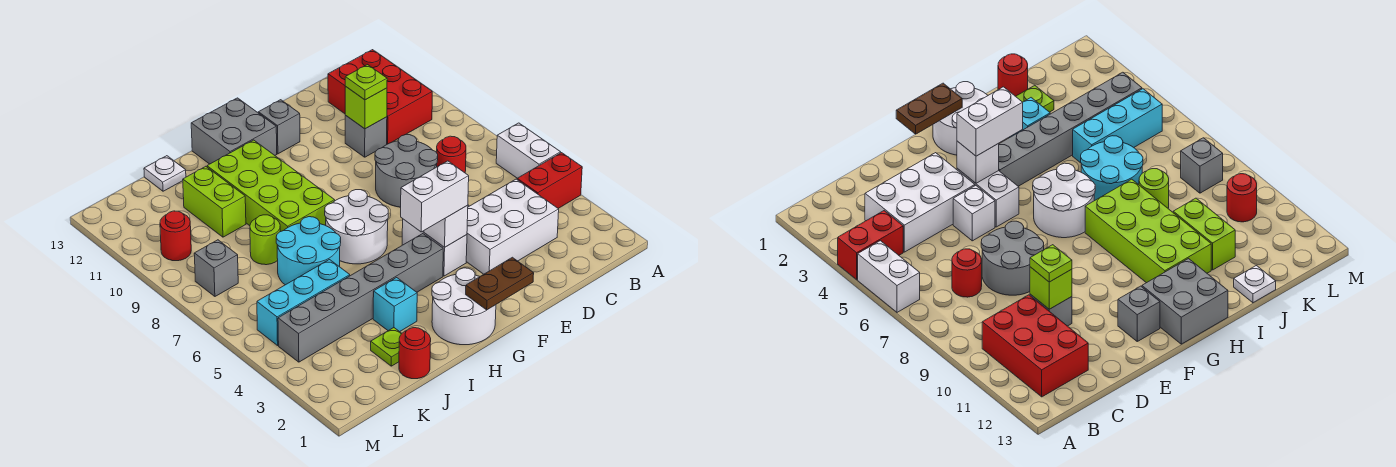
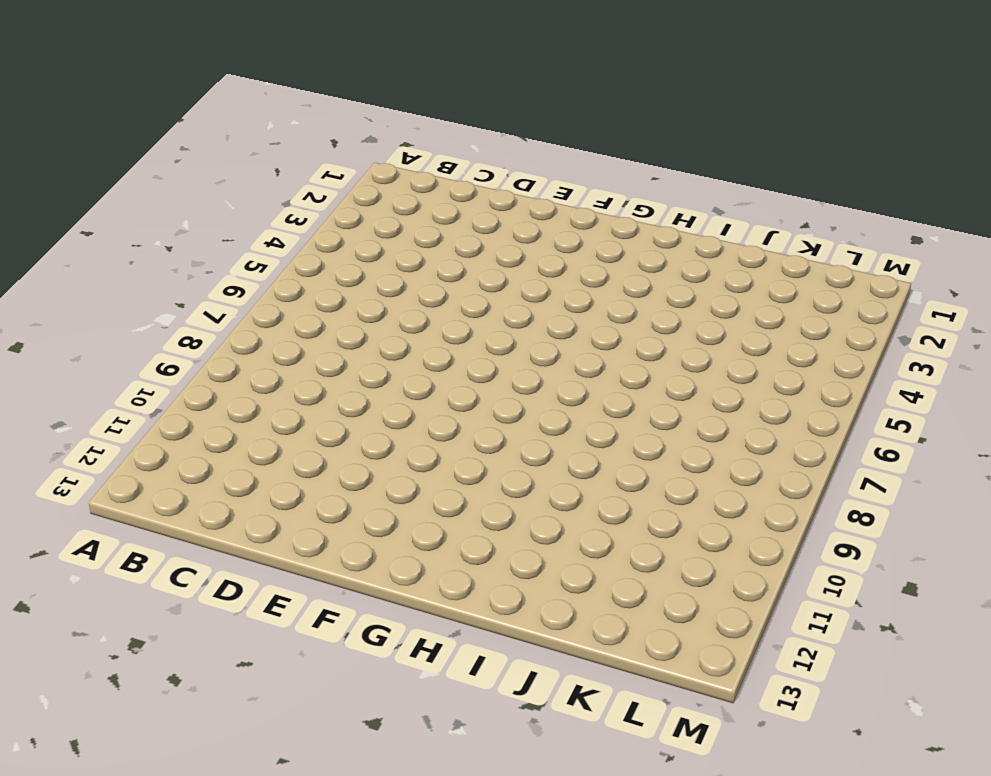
none -> red brick A4:B4 level 1
none -> white brick A5:A6 level 1
none -> red brick B10:C12 level 1
none -> white brick C3:E4 level 1

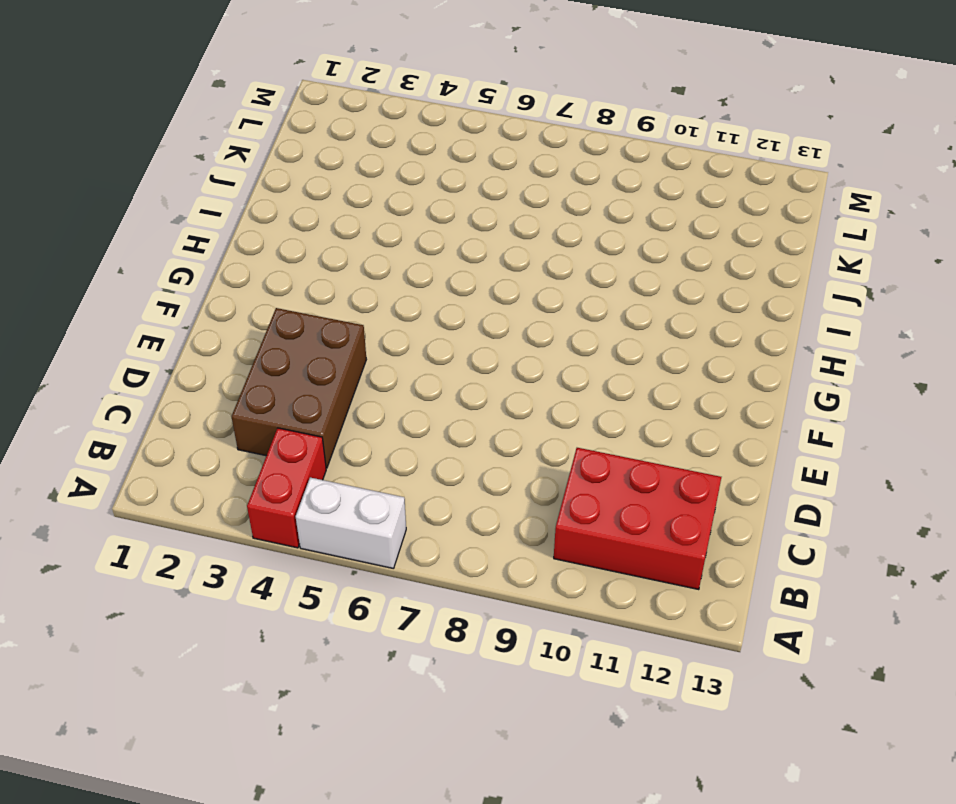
brown brick C3:E4 level 1 -> white brick C3:E4 level 1
none -> red round brick C7 level 1
none -> grey round brick D7:E8 level 1
none -> grey brick D10 level 1
none -> white brick E5 level 1

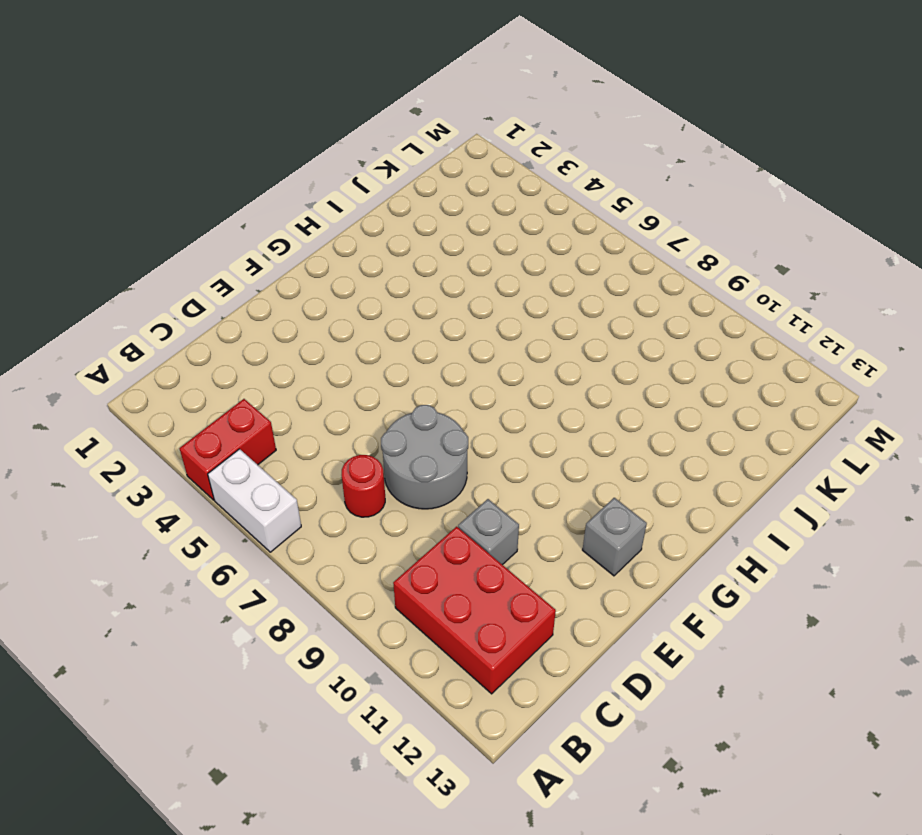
none -> white brick C3:E4 level 1
none -> white brick E5 level 1
none -> white brick F4:F5 level 1
none -> white round brick G1:H2 level 1

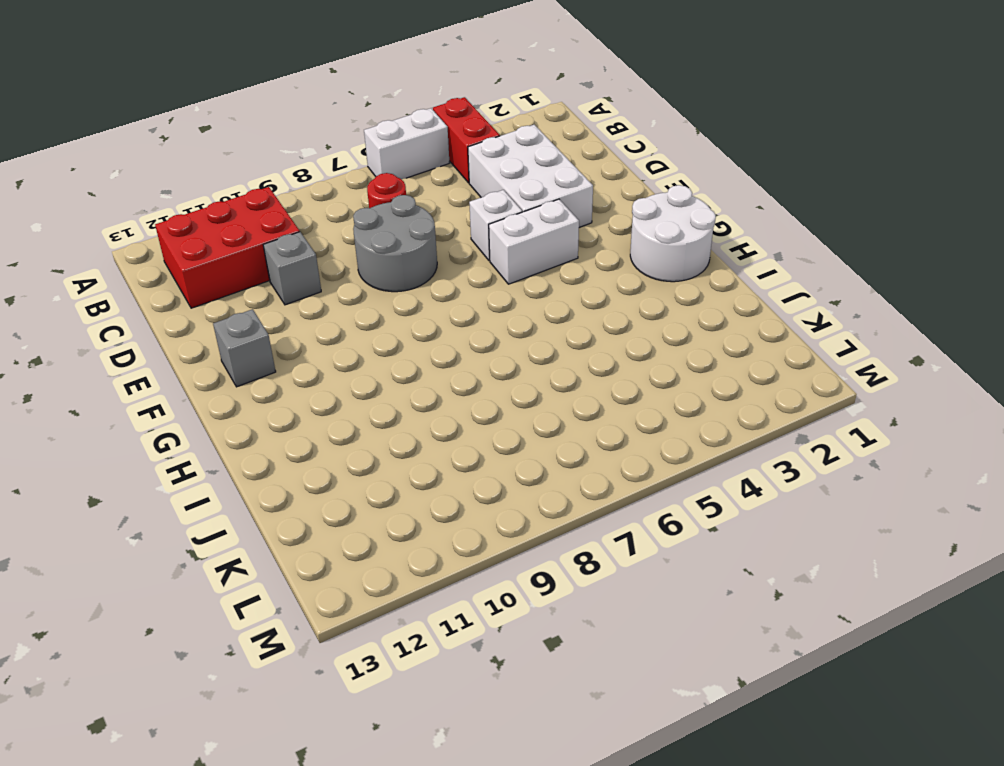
none -> grey brick G4:L4 level 1
none -> white round brick G6:H7 level 1
none -> grey brick G12:H13 level 1
none -> lime brick H8:I11 level 1

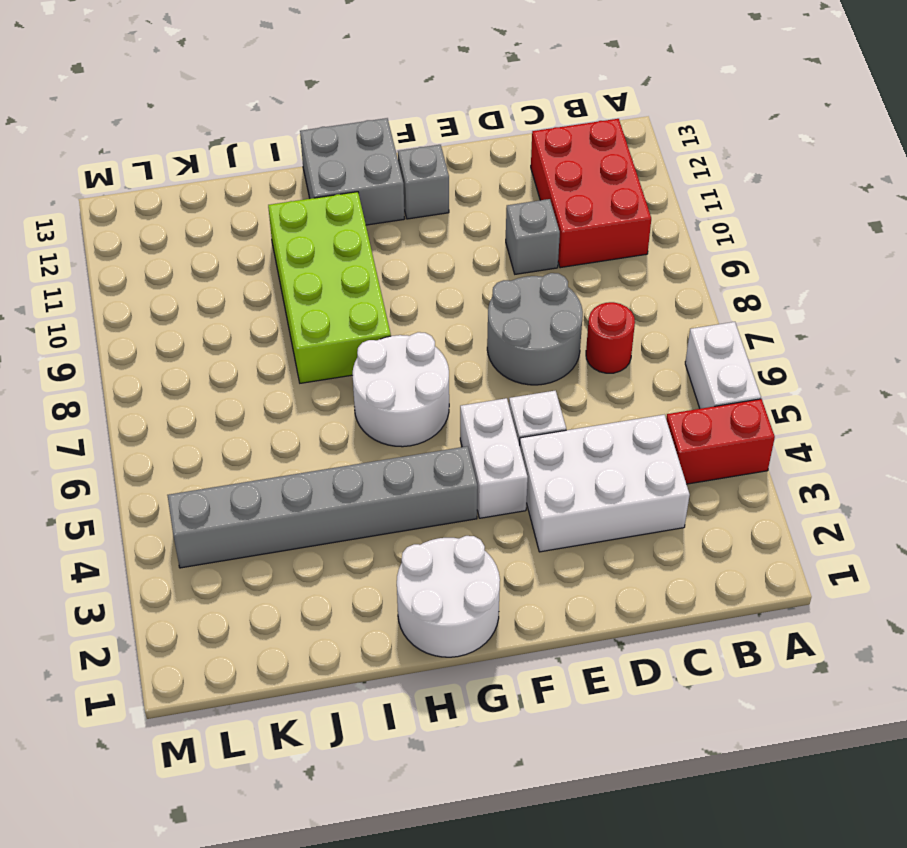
none -> cyan brick I3 level 1
none -> cyan round brick I6:J7 level 1
none -> red round brick J1 level 1
none -> lime plate J2 level 1

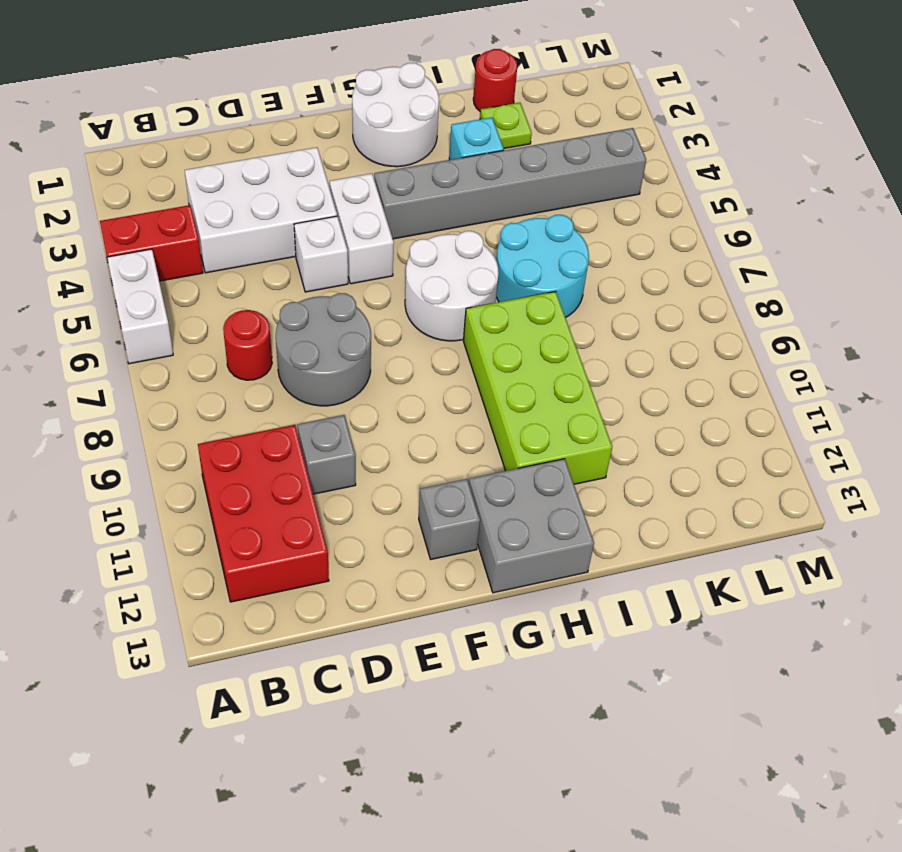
none -> cyan brick J5:L5 level 1
none -> lime round brick J8 level 1
none -> lime brick J10:J11 level 1
none -> white plate J13 level 1

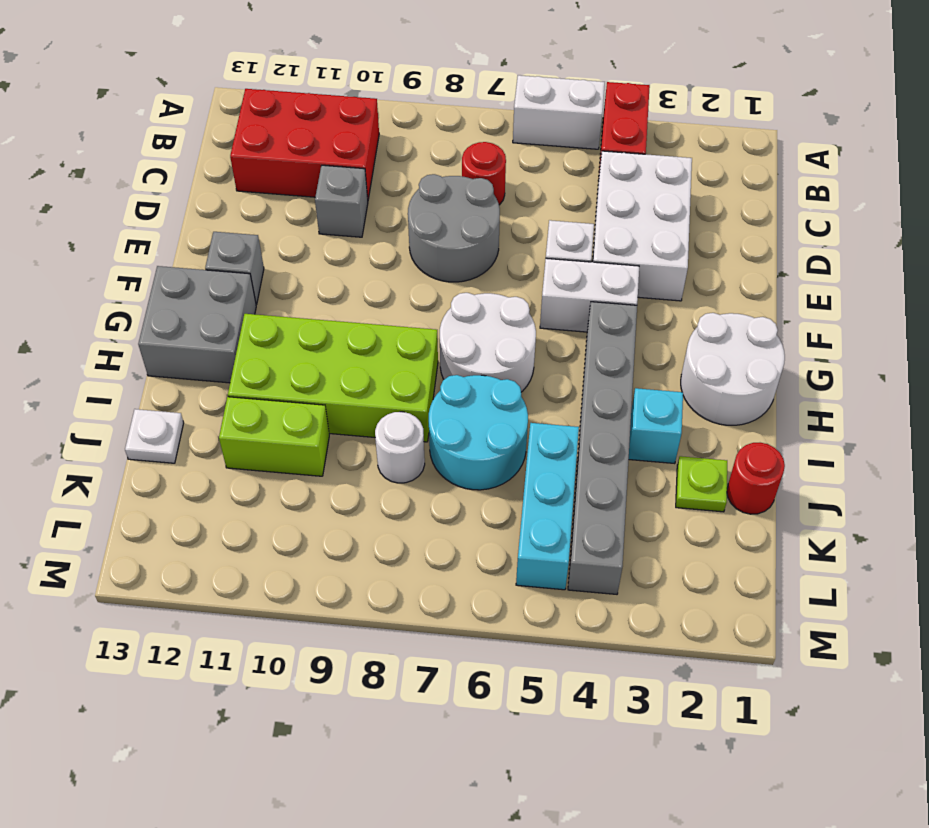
white round brick J8 level 1 -> lime round brick J8 level 1
none -> grey brick L8 level 1
none -> red round brick L10 level 1
none -> lime brick D10 level 2
none -> brown plate F1:G1 level 2

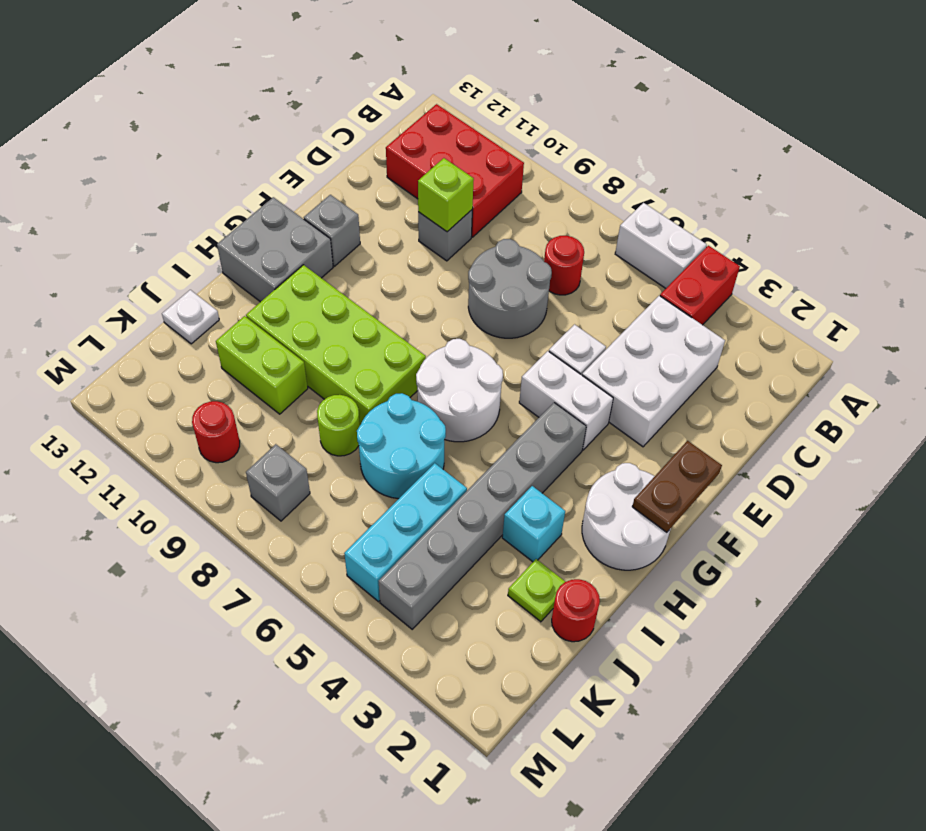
none -> white brick F4 level 2
none -> lime plate D10 level 3
none -> white brick F4:G4 level 3

